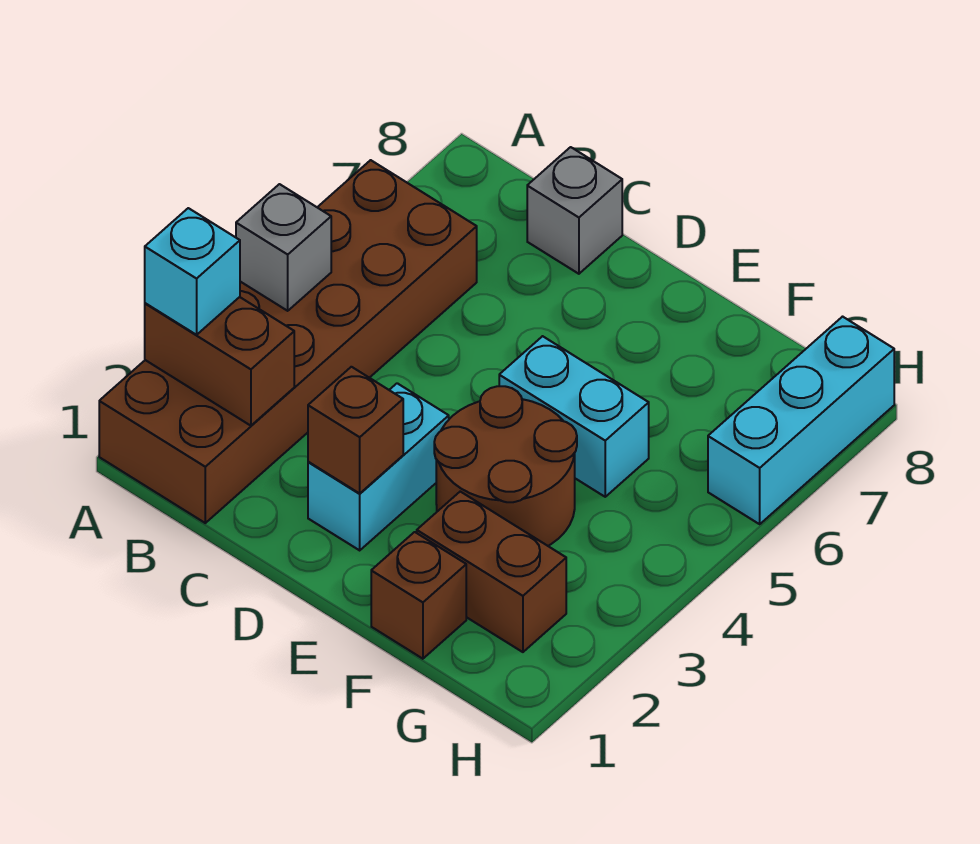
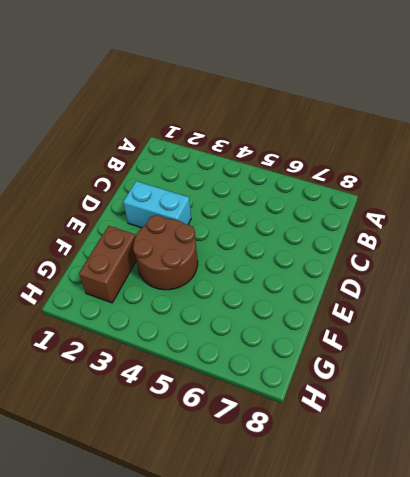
none -> brown brick A1:B6 level 1
none -> grey brick C8 level 1
none -> cyan brick E5:F5 level 1

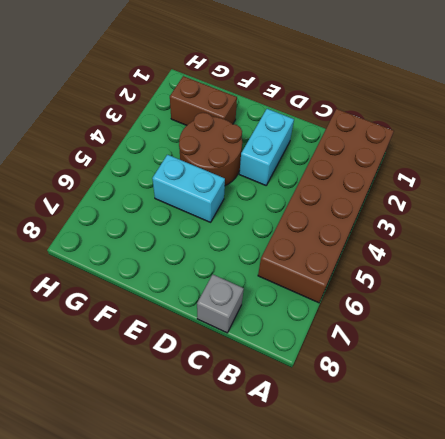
none -> brown brick F1 level 1
none -> cyan brick H6:H8 level 1
none -> brown brick A2:B2 level 2

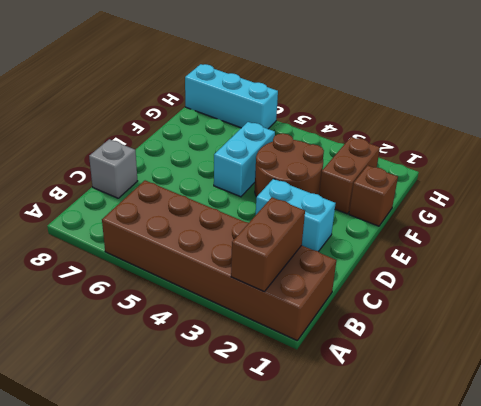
none -> grey brick A4 level 2
none -> brown brick D2 level 2
none -> cyan brick A2 level 3

